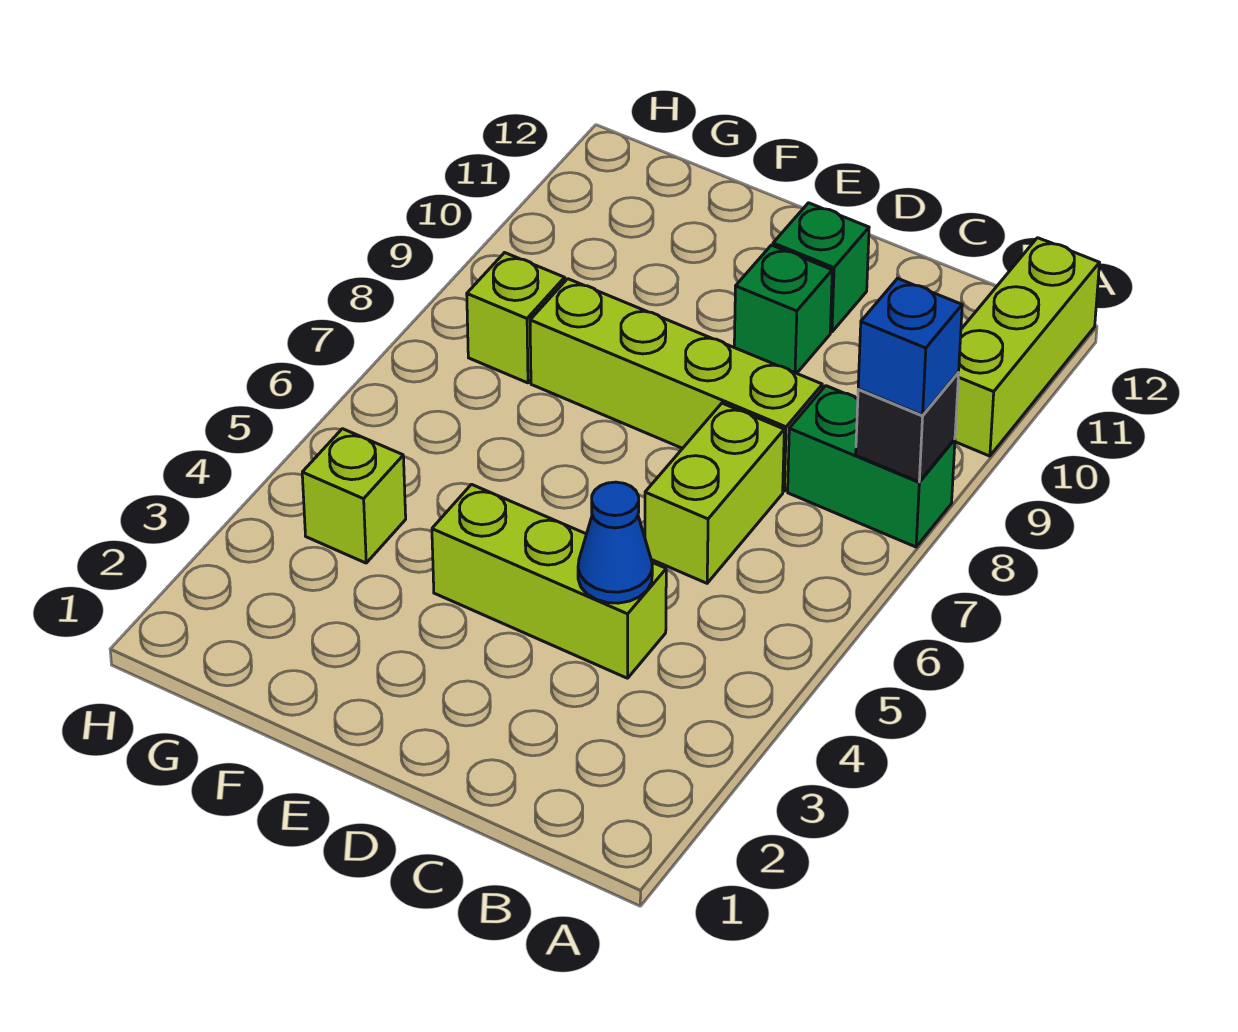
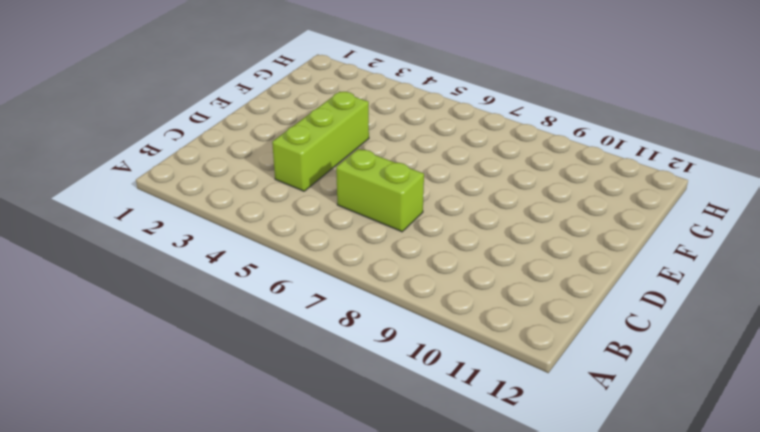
none -> green brick A8:B8 level 1
none -> lime brick A10:A12 level 1
none -> lime brick C8:F8 level 1

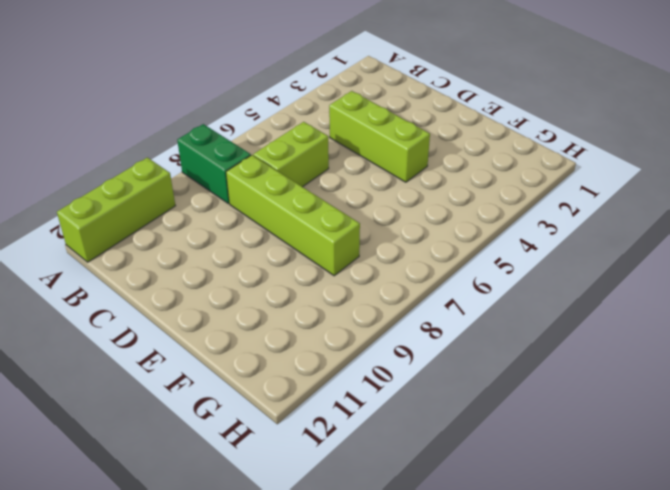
none -> green brick D10 level 1
none -> green brick D11 level 1
none -> lime brick G4 level 1

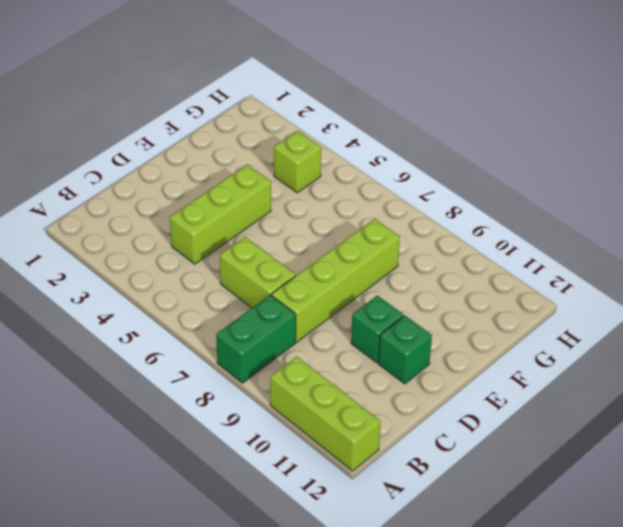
none -> lime brick G8 level 1
none -> black brick A8 level 2
none -> blue cone C4 level 2

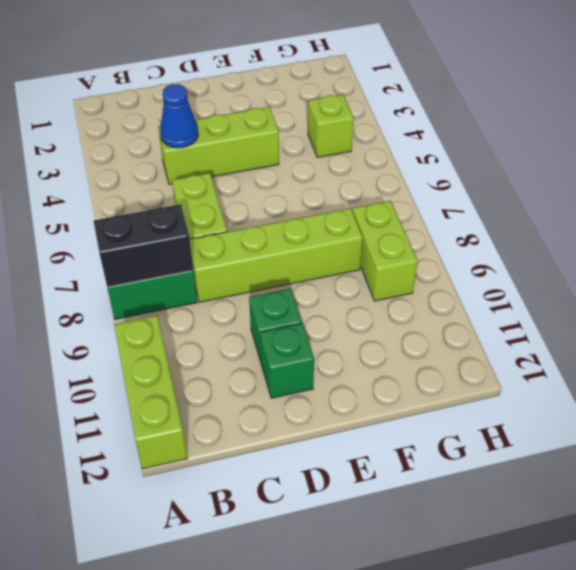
black brick A8:B8 level 2 -> black brick A8 level 2
lime brick G8:G9 level 1 -> lime brick G8 level 1
none -> blue brick A8 level 3

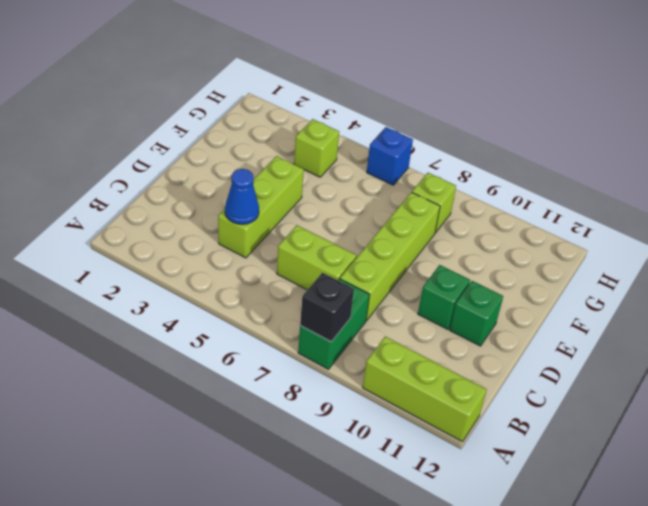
blue brick H6 level 1 -> blue brick A8 level 3

